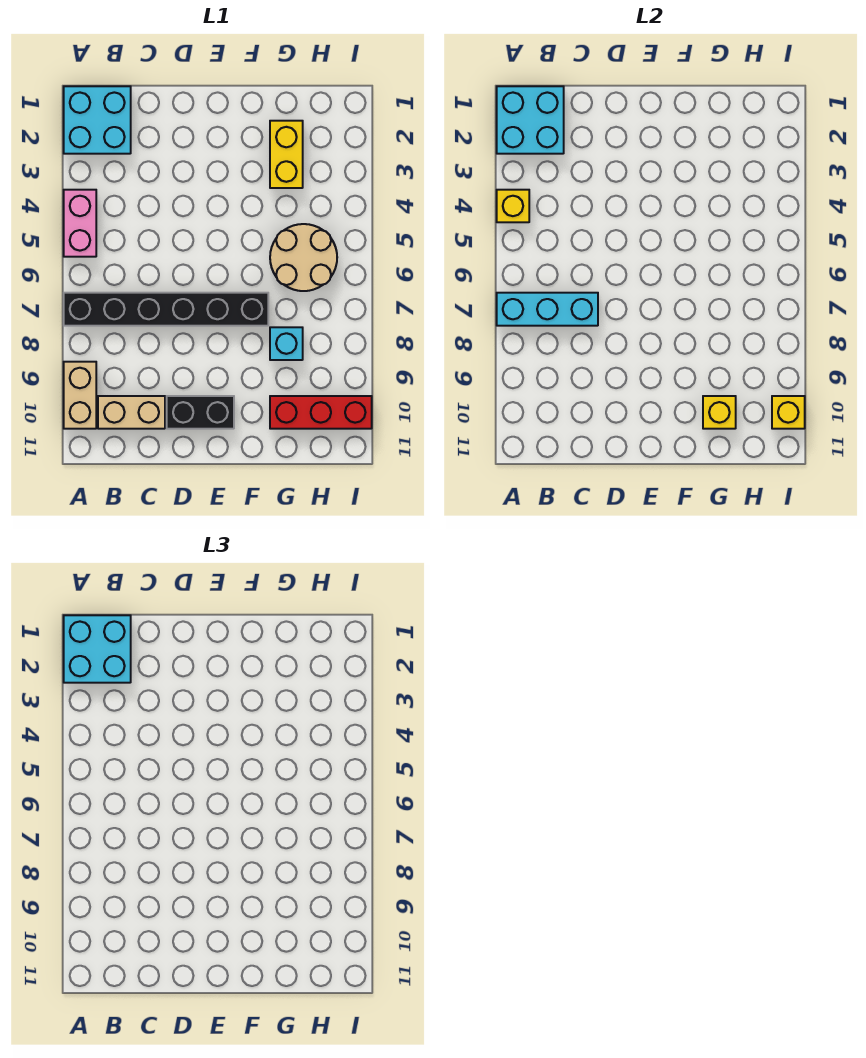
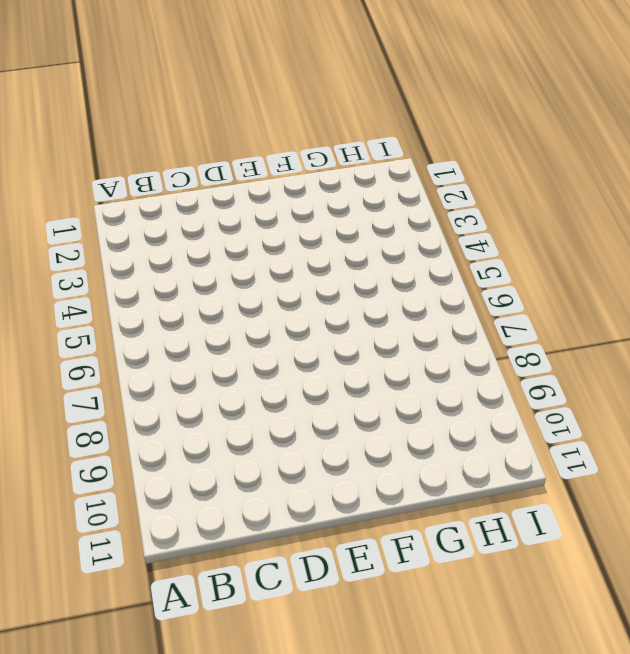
none -> cyan brick A1:B2 level 1
none -> pink brick A4:A5 level 1
none -> black brick A7:F7 level 1

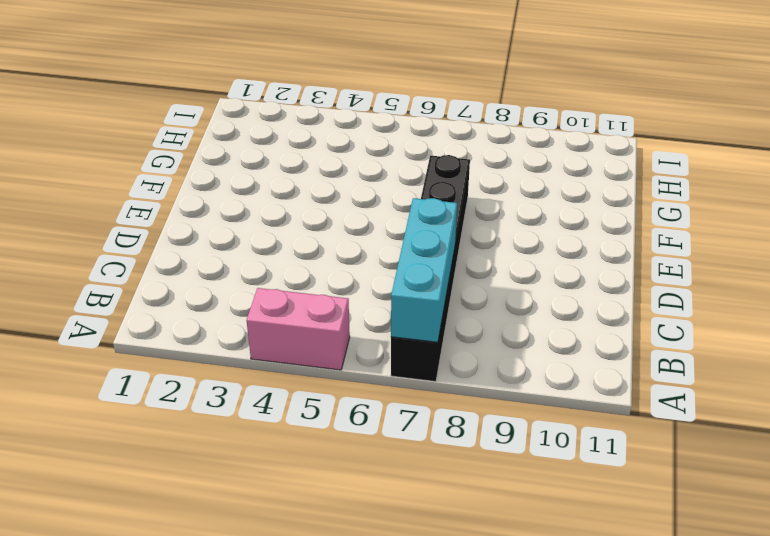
none -> cyan brick A1:B2 level 1
none -> tan brick A9:A10 level 1
none -> tan brick B10:C10 level 1

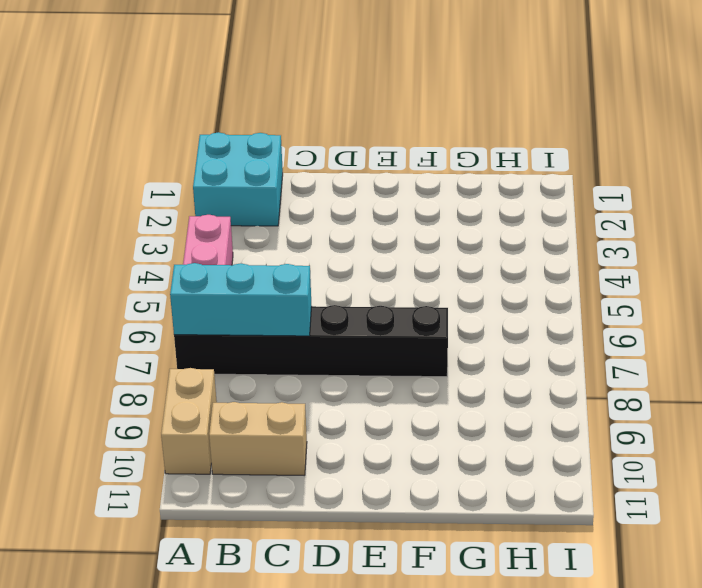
none -> black brick D10:E10 level 1
none -> yellow brick G2:G3 level 1
none -> tan round brick G5:H6 level 1

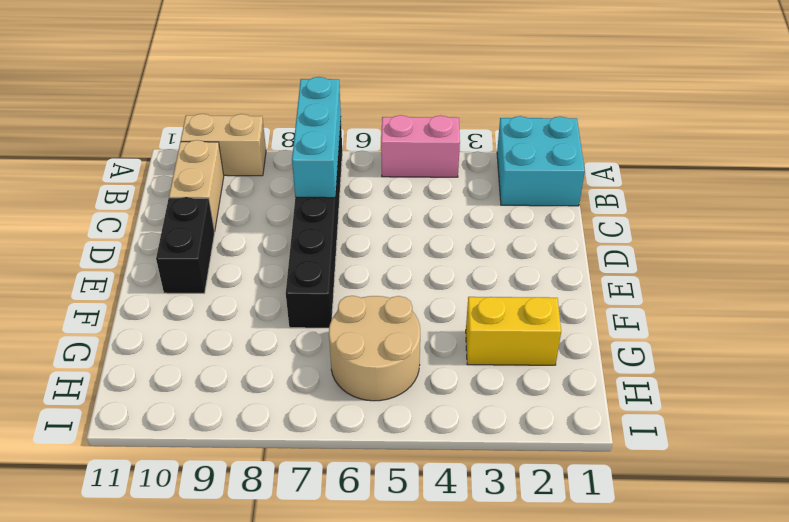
none -> cyan brick G8 level 1
none -> red brick G10:I10 level 1
none -> cyan brick A1:B2 level 2

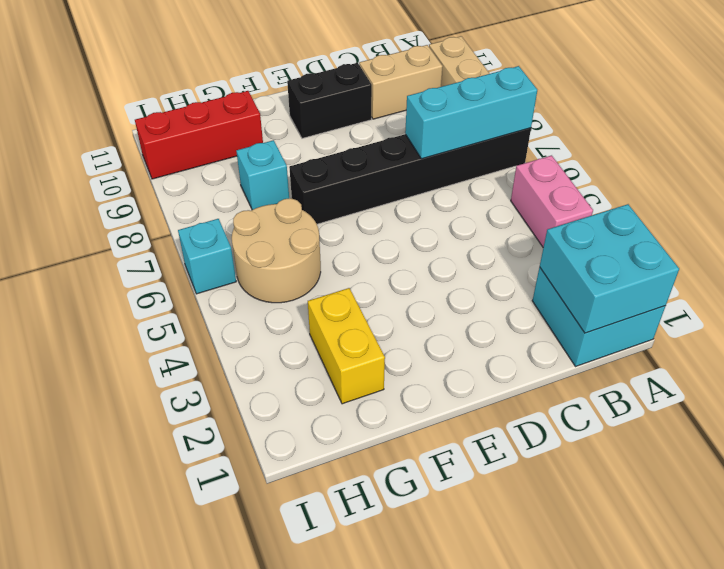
cyan brick I6 level 1 -> none
none -> yellow brick A4 level 2
none -> yellow brick G10 level 2
none -> yellow brick I10 level 2

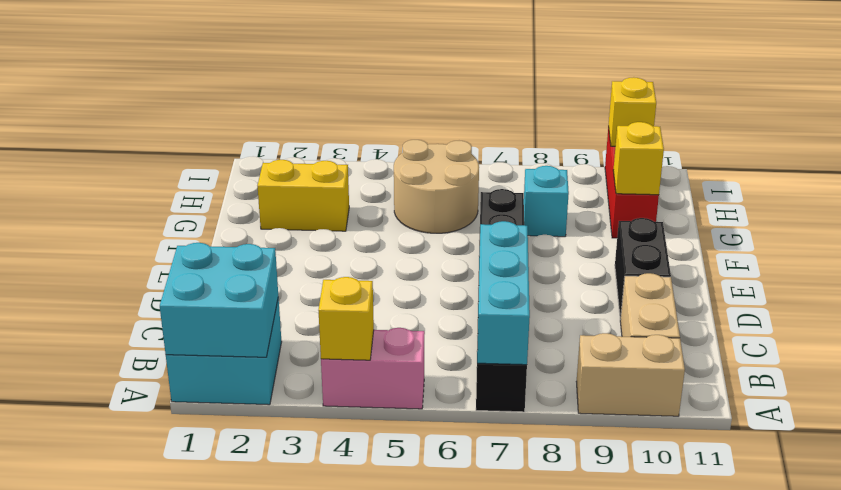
none -> cyan brick A1:B2 level 3

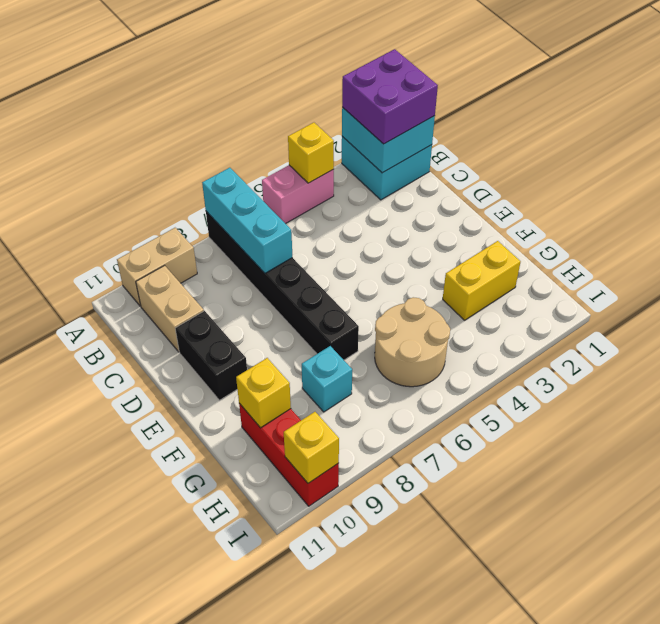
purple brick A1:B2 level 3 -> cyan brick A1:B2 level 3

